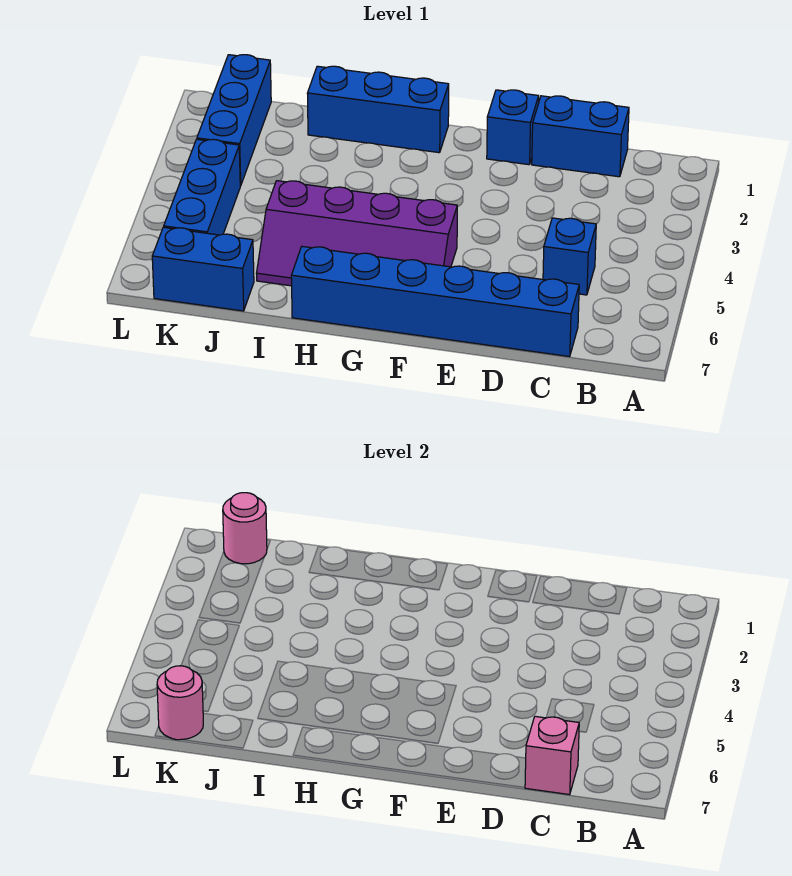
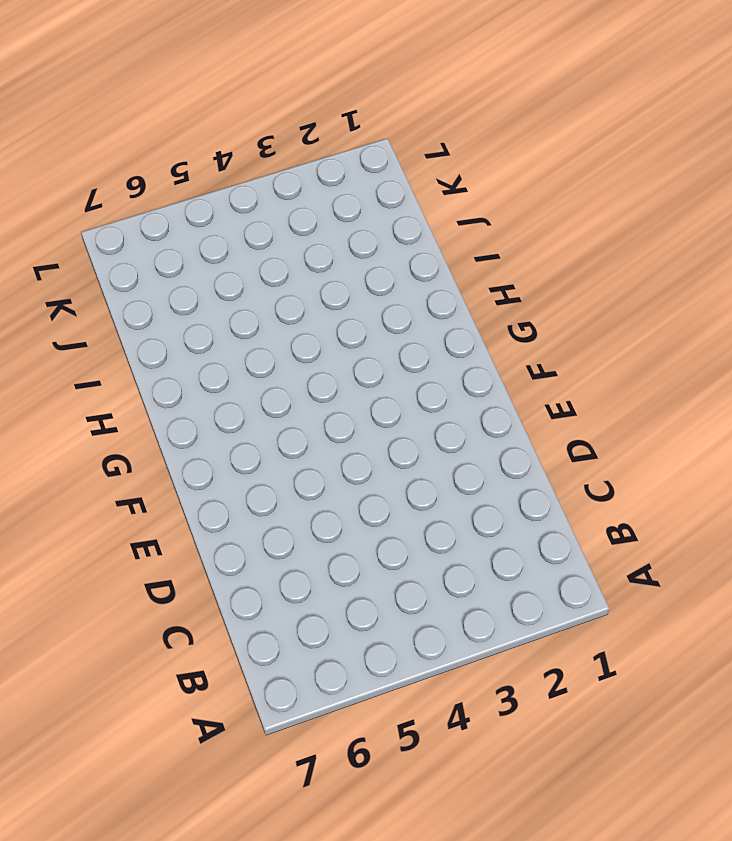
none -> blue brick C1:D1 level 1
none -> blue brick C5 level 1
none -> blue brick C7:H7 level 1

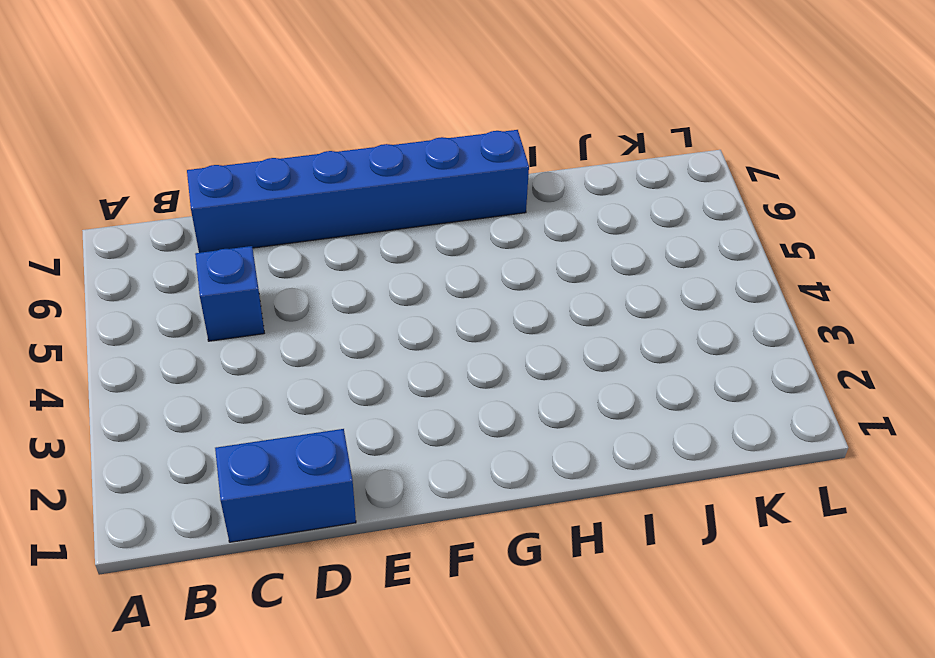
none -> blue brick E1 level 1
none -> purple slope F5:I6 level 1 top 5
none -> blue brick G1:I1 level 1

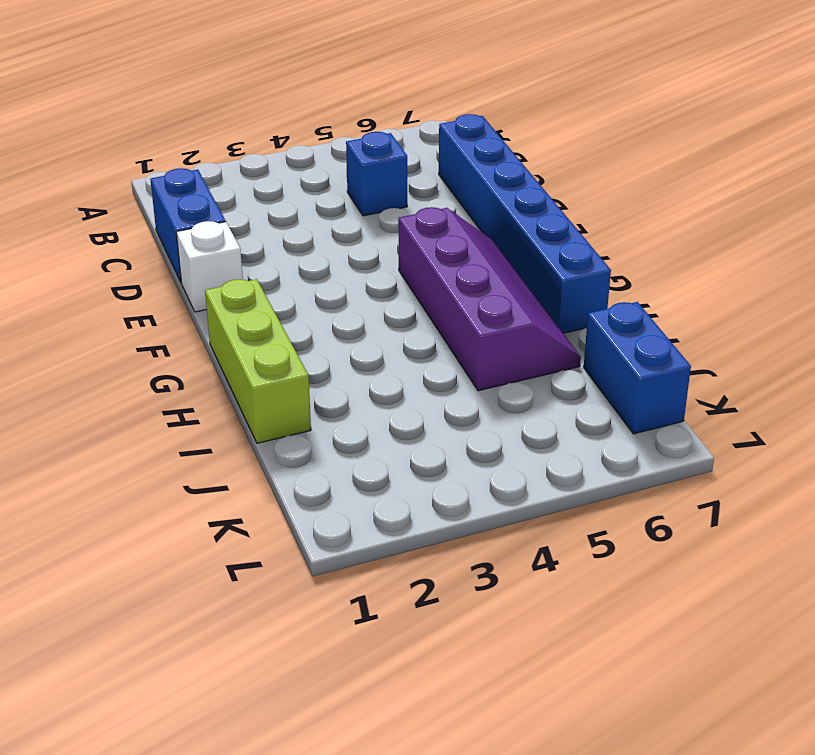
white brick E1 level 1 -> blue brick E1 level 1
lime brick G1:I1 level 1 -> blue brick G1:I1 level 1
none -> blue brick K1:K3 level 1
none -> blue brick K4:K6 level 1
none -> pink brick C7 level 2

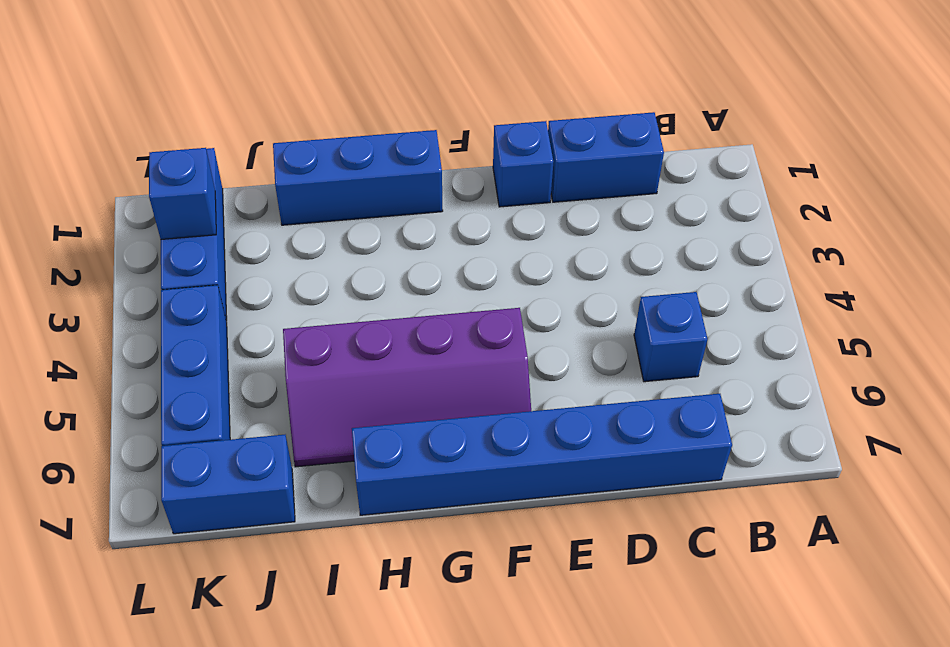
blue brick K2 level 2 -> none
none -> pink brick C7 level 2
none -> pink round brick K1 level 2
none -> pink round brick K7 level 2

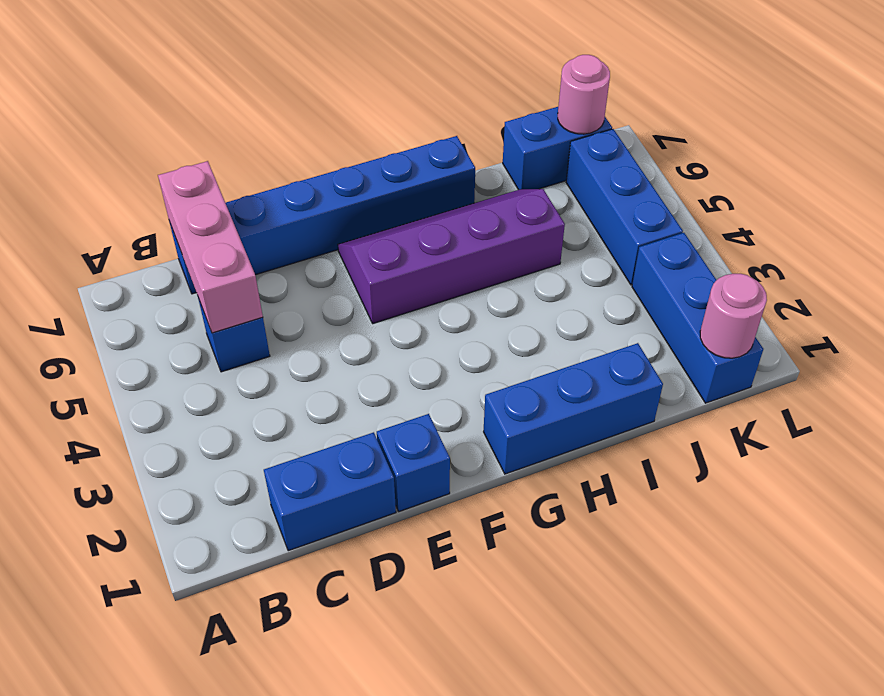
pink brick C5:C7 level 2 -> pink brick C7 level 2

